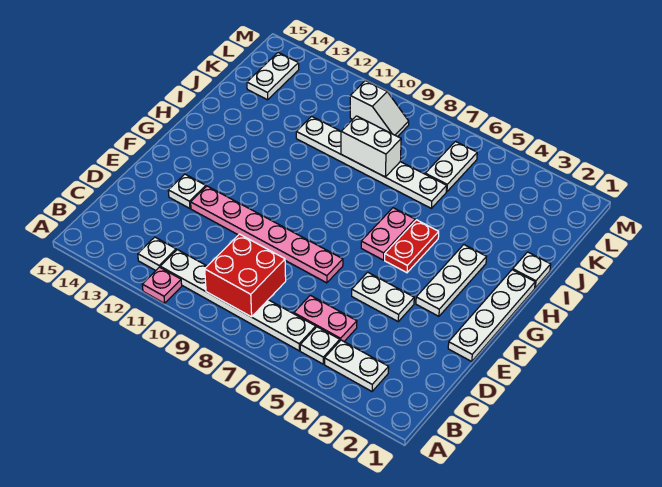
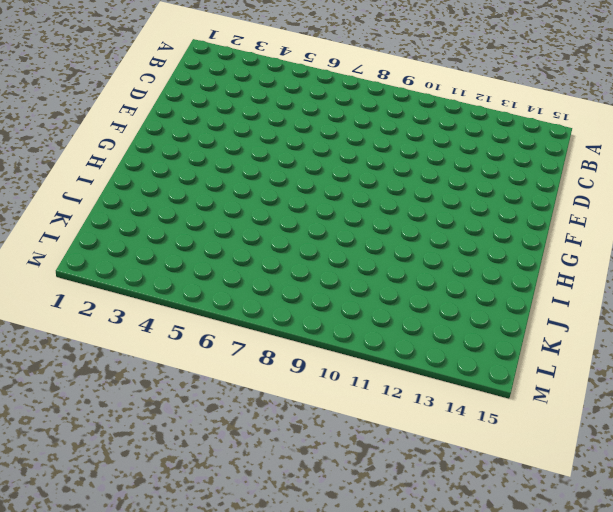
none -> pink plate A11 level 1
none -> white plate B3:B4 level 1
none -> white plate B5 level 1

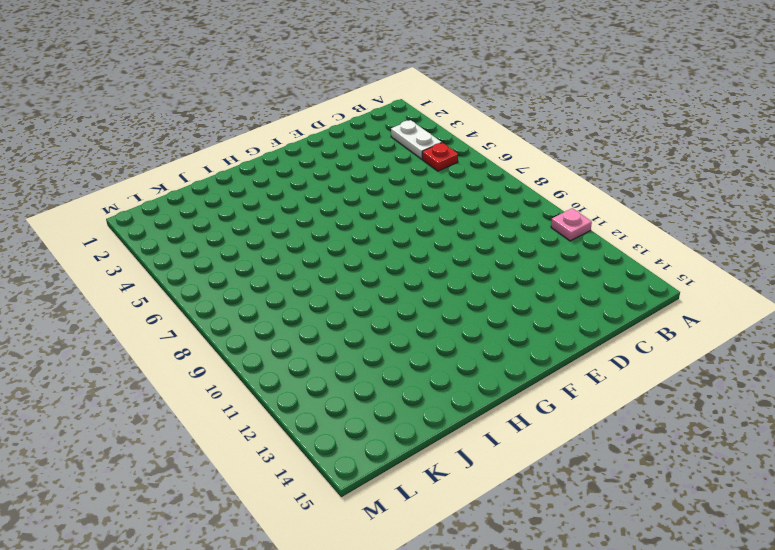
red plate B5 level 1 -> white plate B5 level 1
none -> white plate B6:B11 level 1
none -> white plate B12 level 1
none -> pink plate C5:C6 level 1

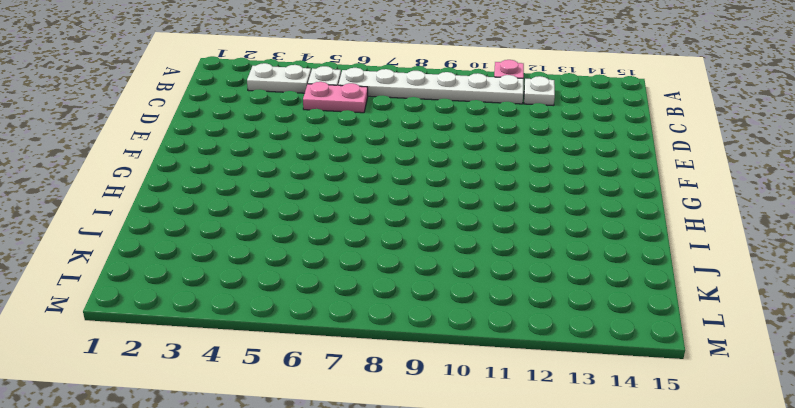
none -> white plate E1:H1 level 1
none -> white plate E4:E5 level 1
none -> pink plate E7:E12 level 1

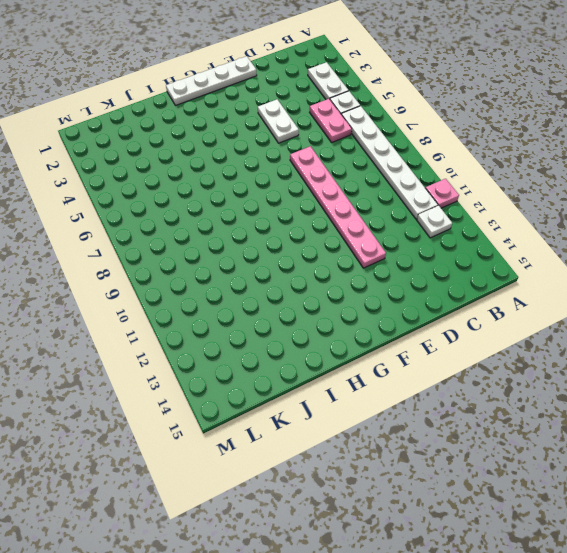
none -> white plate E13 level 1
none -> white plate F3:H3 level 1
none -> red plate G5:H5 level 1

